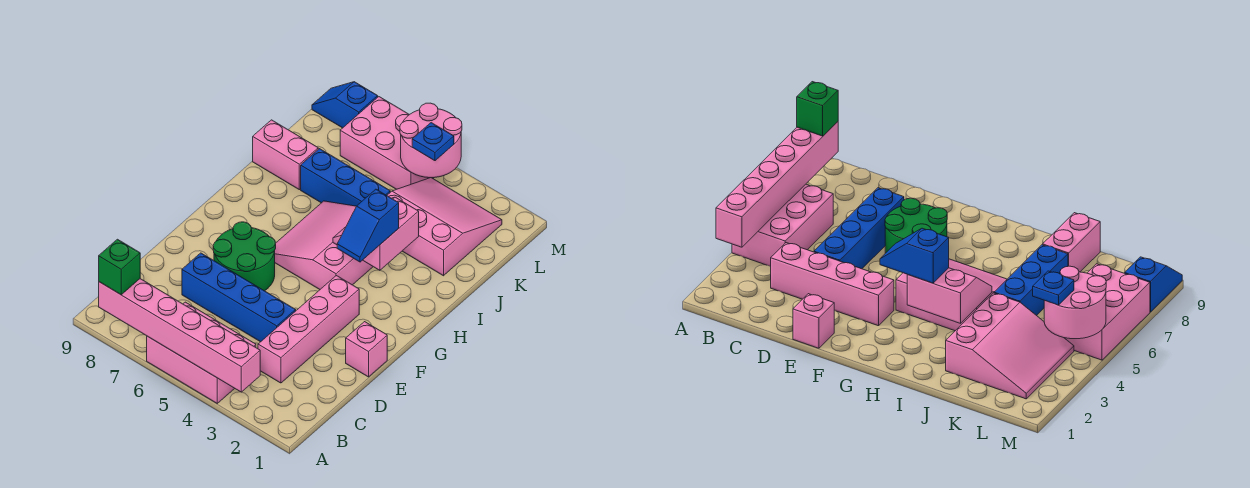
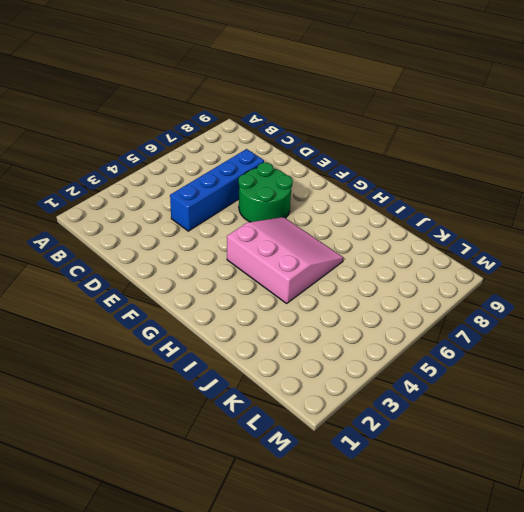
none -> pink brick A4:B6 level 1
none -> pink brick C3:F3 level 1
none -> pink brick E1 level 1

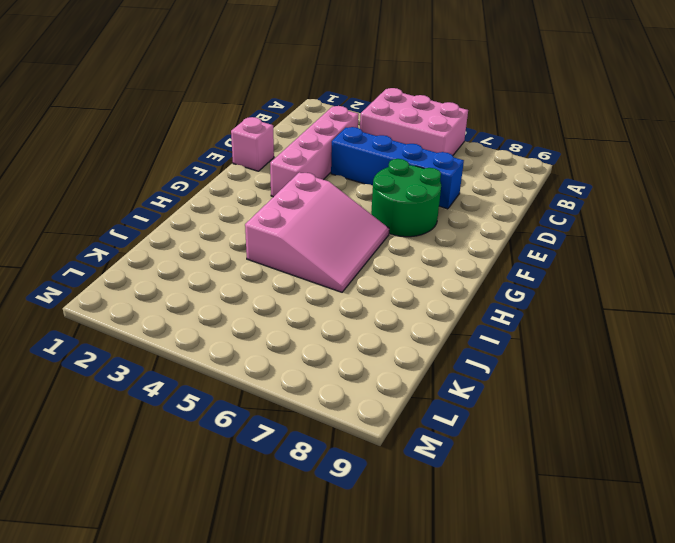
none -> pink slope J2:L4 level 1 top J
none -> blue brick J5:J7 level 1
none -> pink brick J8:J9 level 1

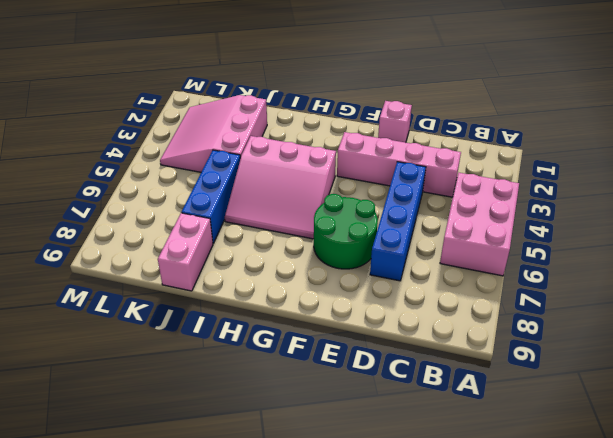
none -> pink brick L5:M7 level 1
none -> blue slope M8:M9 level 1 top 8
none -> pink brick A3:A8 level 2

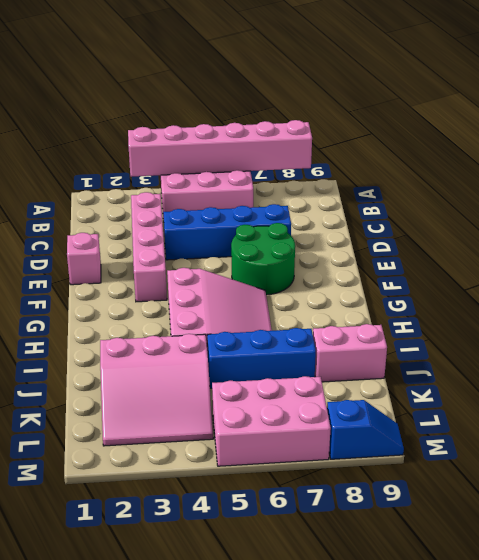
none -> pink slope H3:I4 level 2 top 3
none -> pink round brick L4:M5 level 2
none -> green brick A8 level 3

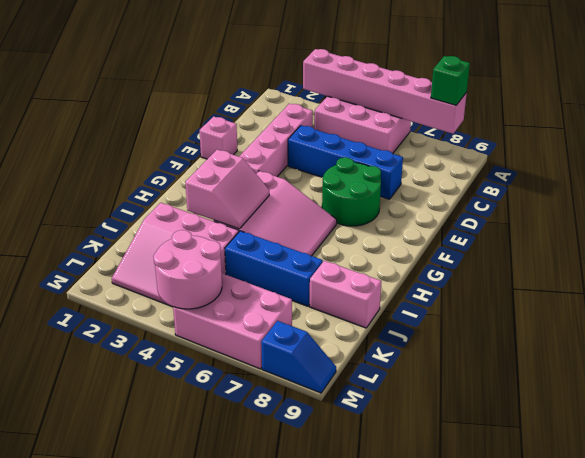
none -> blue slope G3:H3 level 3 top H
none -> blue plate L4 level 3

